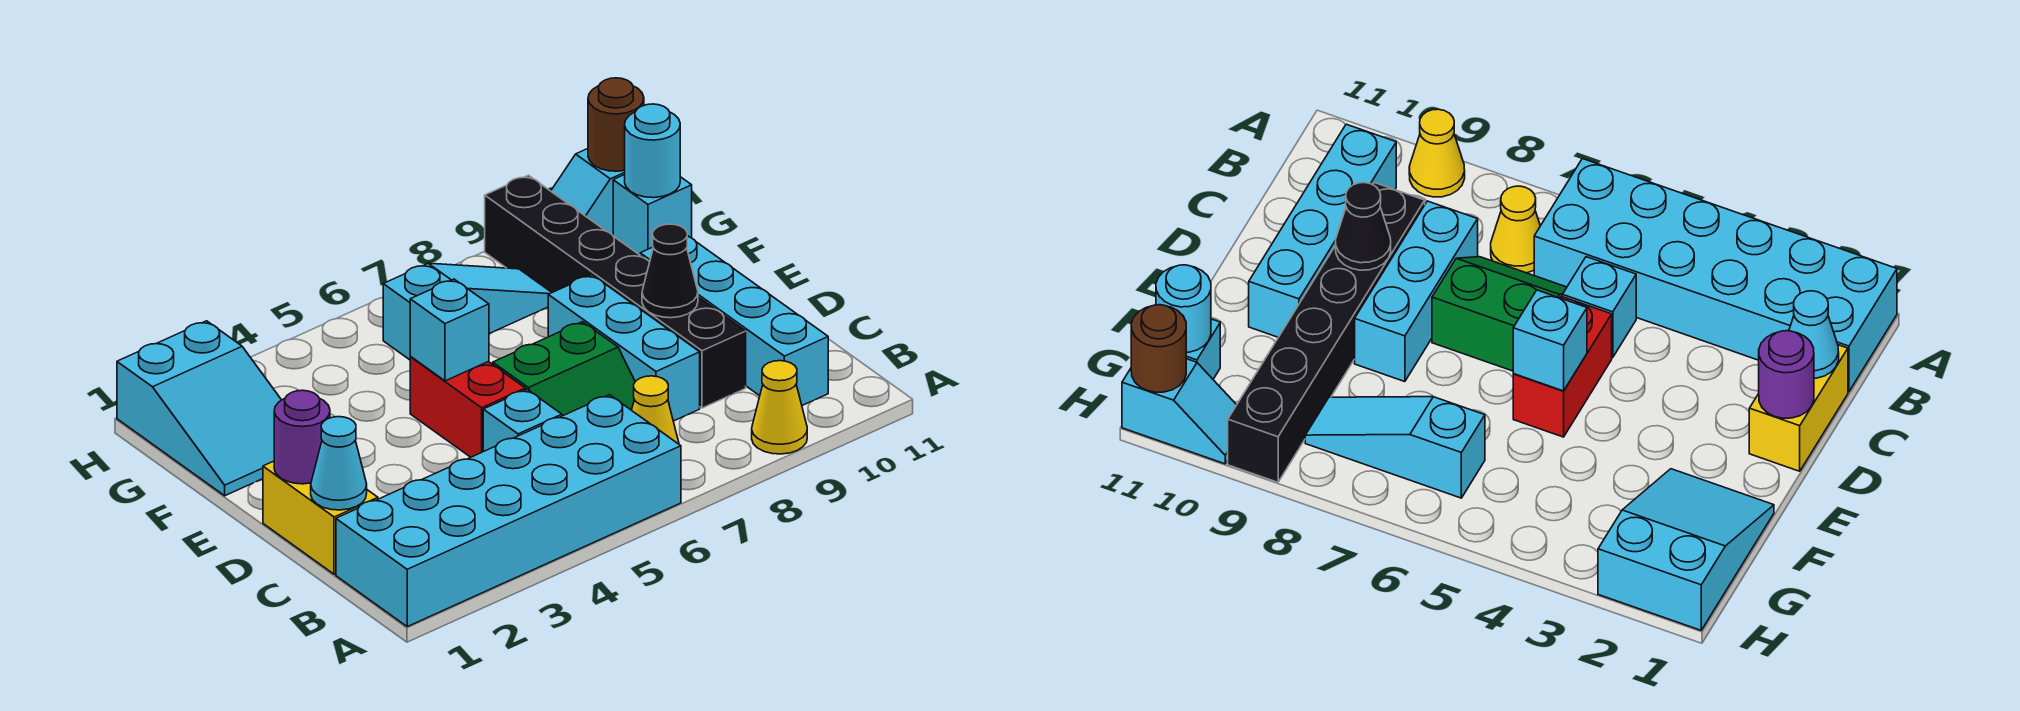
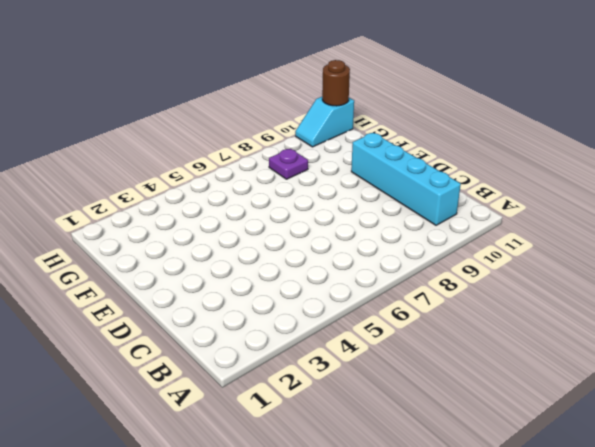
purple plate G8 level 1 -> cyan slope G6:G8 level 1 top 6
none -> cyan brick A1:B6 level 1
none -> yellow cone A9 level 1
none -> yellow cone B7 level 1

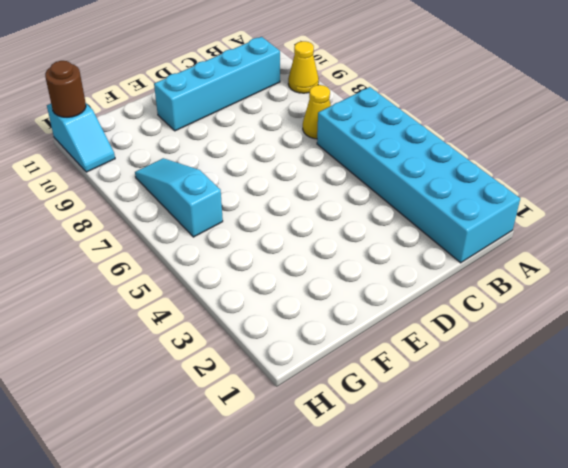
none -> yellow brick C1:D1 level 1
none -> cyan brick C5 level 1
none -> green slope C6:D7 level 1 top D

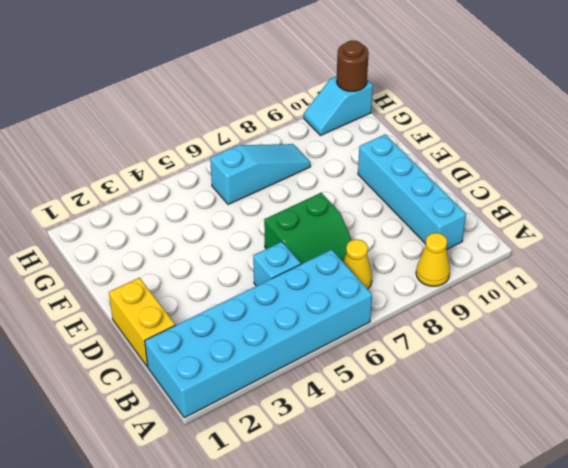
none -> cyan brick C8:E8 level 1
none -> black brick C9:H9 level 1
none -> red brick D5:E5 level 1

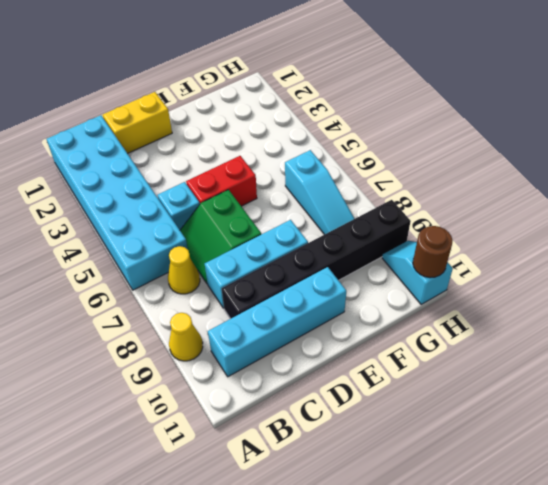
none -> cyan slope F1:H2 level 1 top H
none -> cyan brick G11 level 1
none -> cyan cone C1 level 2

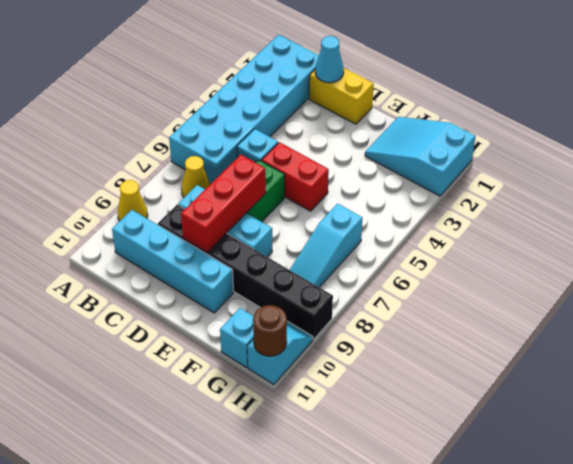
red brick D7:D9 level 2 -> black cone D9 level 2
none -> purple round brick D1 level 2
none -> cyan brick E5 level 2
none -> cyan round brick G11 level 2

